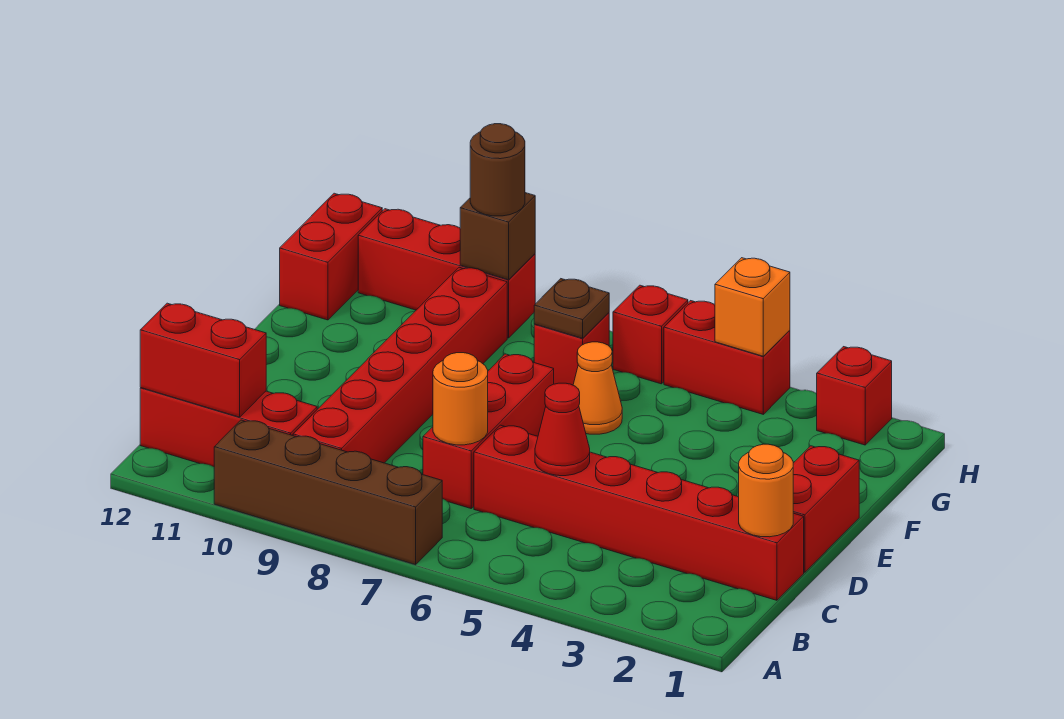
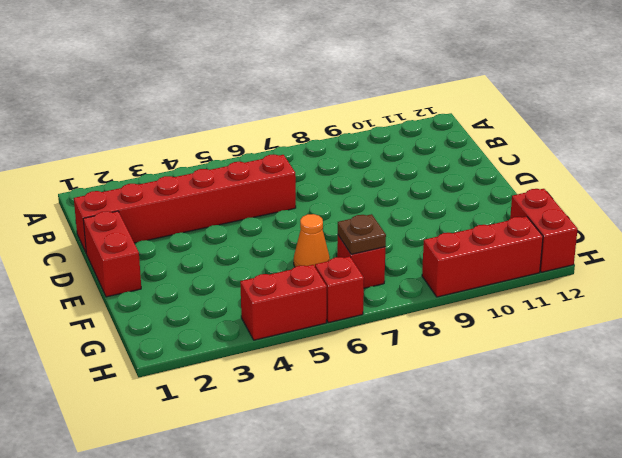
none -> brown brick A7:A10 level 1
none -> red brick B9:G9 level 1
none -> red brick B10:B12 level 1

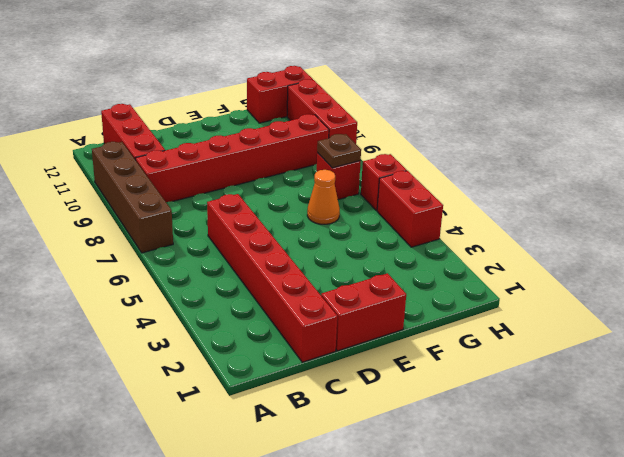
none -> red brick C7:E7 level 1
none -> red brick H2 level 1
none -> red brick B11:B12 level 2

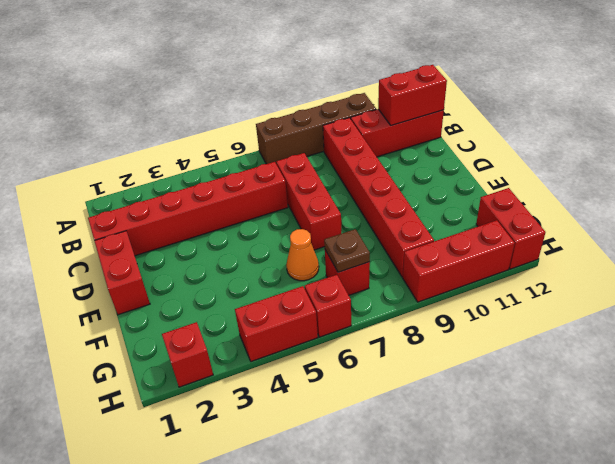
none -> orange round brick C1 level 2
none -> red cone C5 level 2
none -> orange round brick C7 level 2

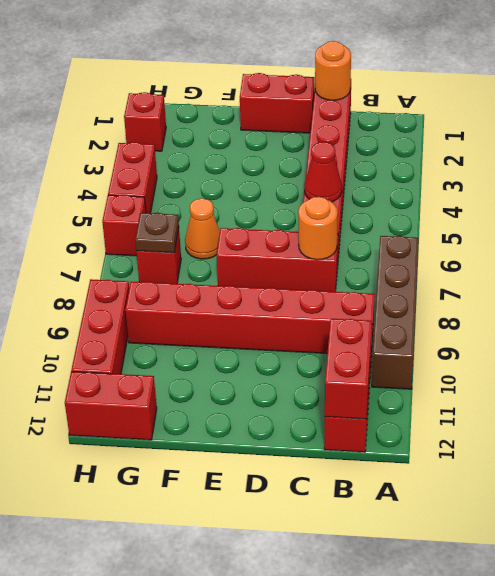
none -> orange brick H4 level 2
none -> brown brick H9 level 2
none -> brown round brick H9 level 3

